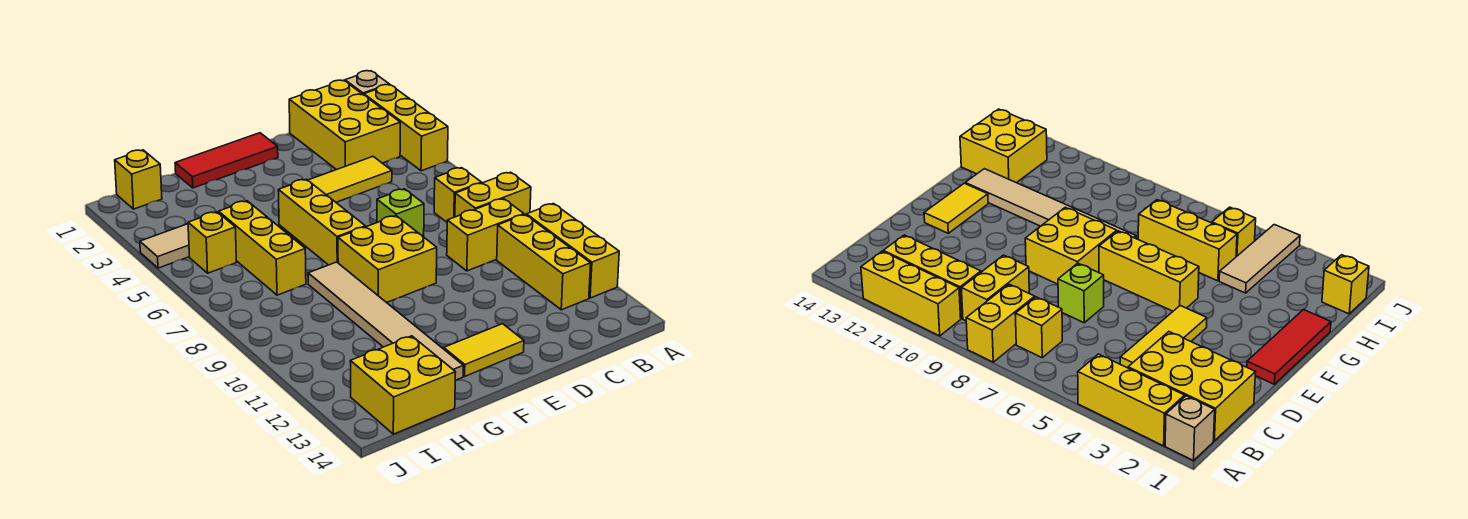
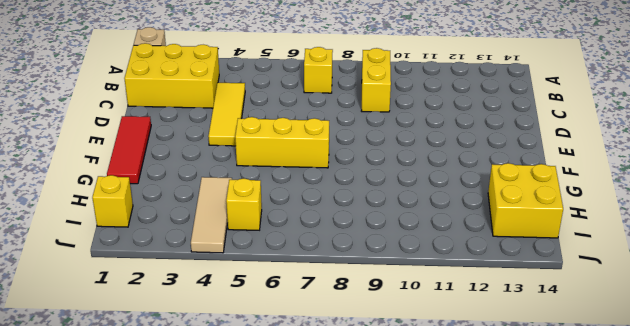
none -> yellow brick A2:A4 level 1
none -> yellow brick A8:B8 level 1
none -> yellow brick A10:A12 level 1

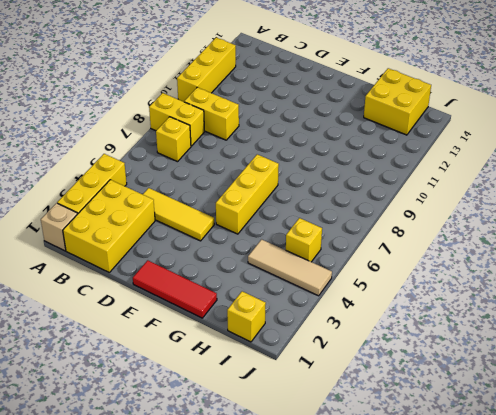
none -> yellow brick B10:B12 level 1
none -> lime brick D7 level 1
none -> yellow brick E8:F9 level 1

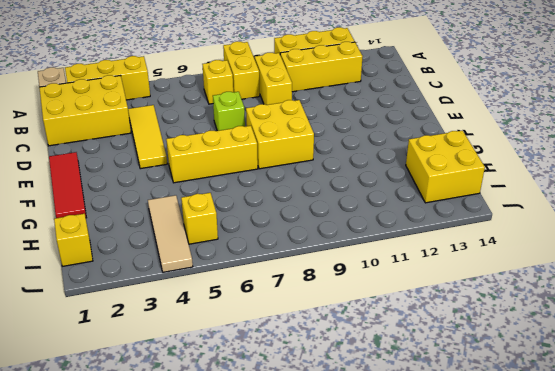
none -> yellow tile E13:F13 level 1
none -> tan tile G8:G13 level 1
none -> yellow brick H5:H7 level 1

